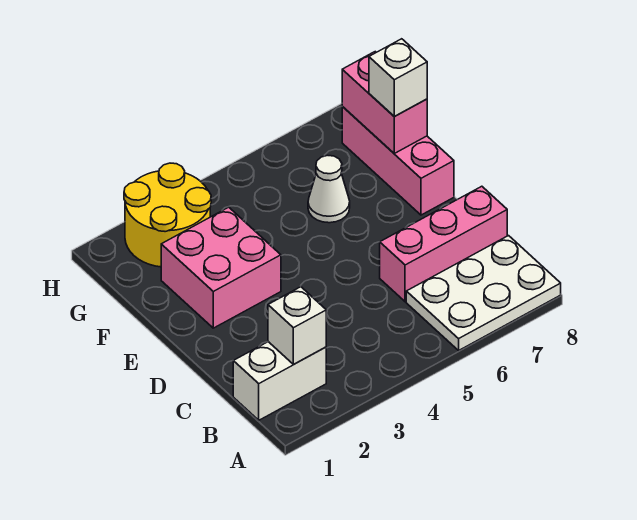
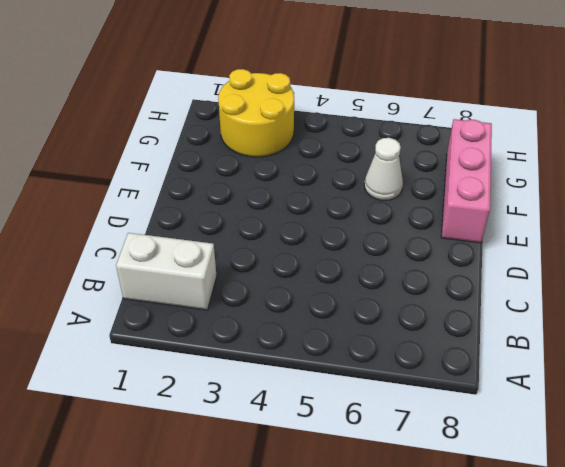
none -> white plate A6:B8 level 1
none -> pink brick C6:C8 level 1

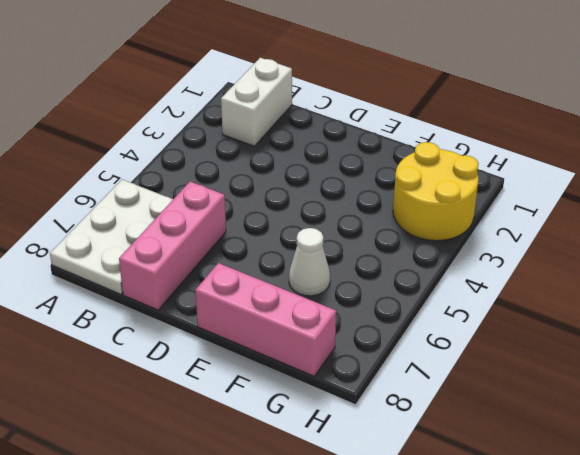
none -> pink brick E2:F3 level 1
none -> white brick B2 level 2

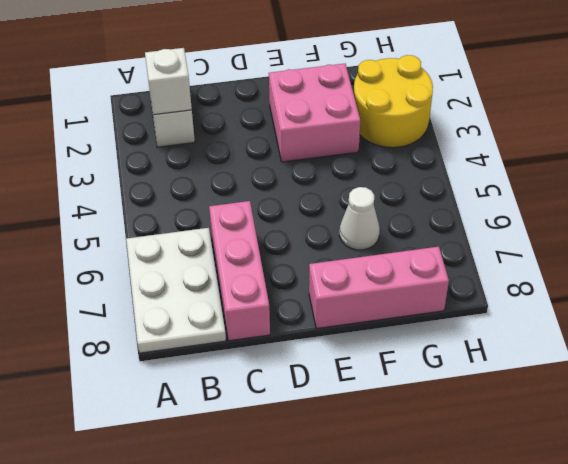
none -> pink brick F8:G8 level 2
none -> white brick F8 level 3

